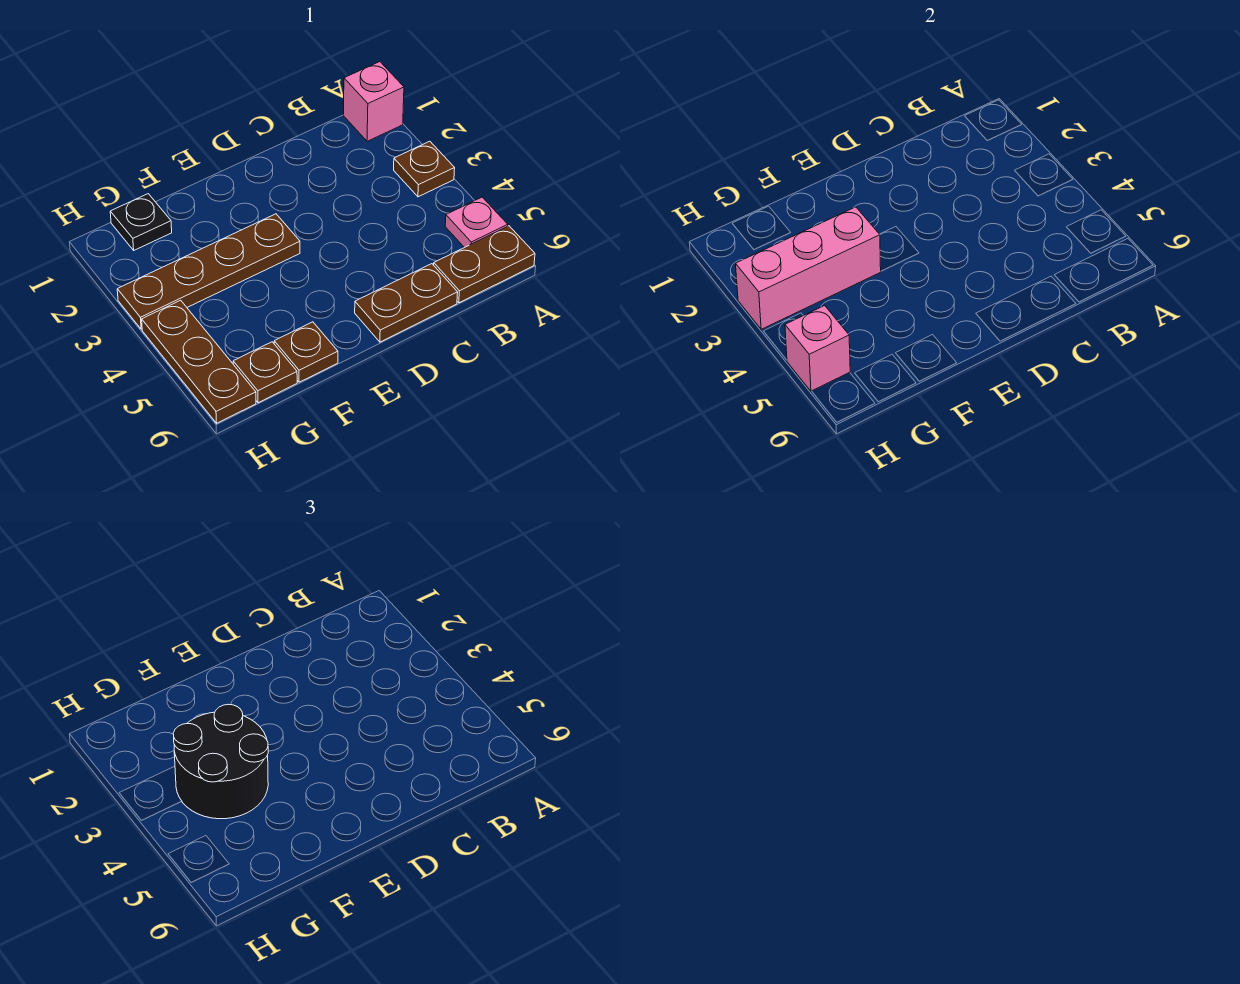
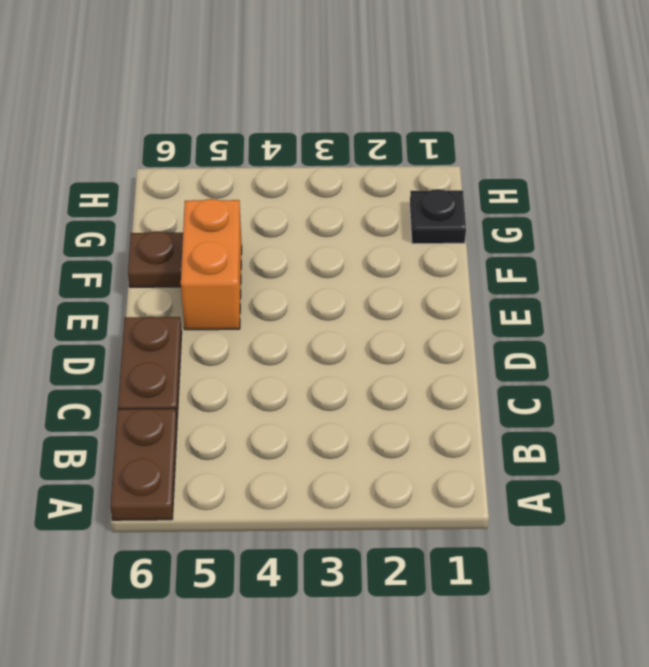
orange brick E5:F5 level 1 -> none
none -> pink brick A1 level 1
none -> brown plate A3 level 1
none -> pink plate A5 level 1

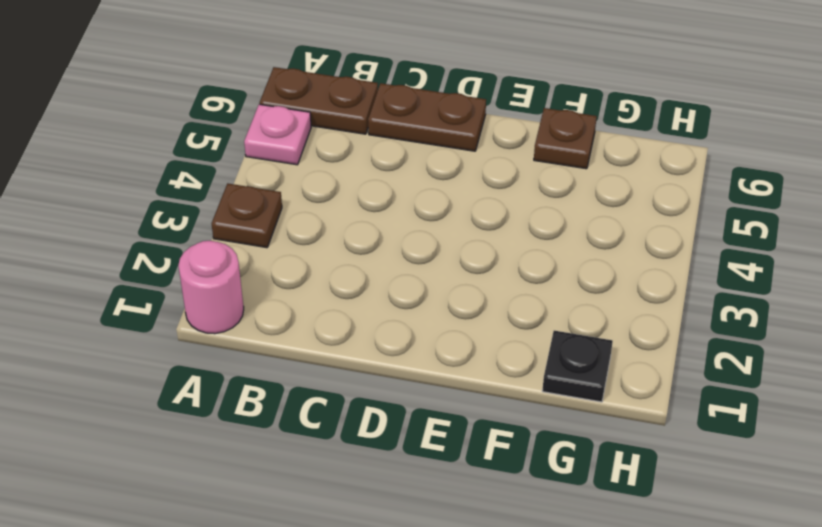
pink round brick A1 level 1 -> pink brick A1 level 1
none -> brown plate E3:H3 level 1
none -> brown plate G6 level 1
none -> brown plate H4:H6 level 1

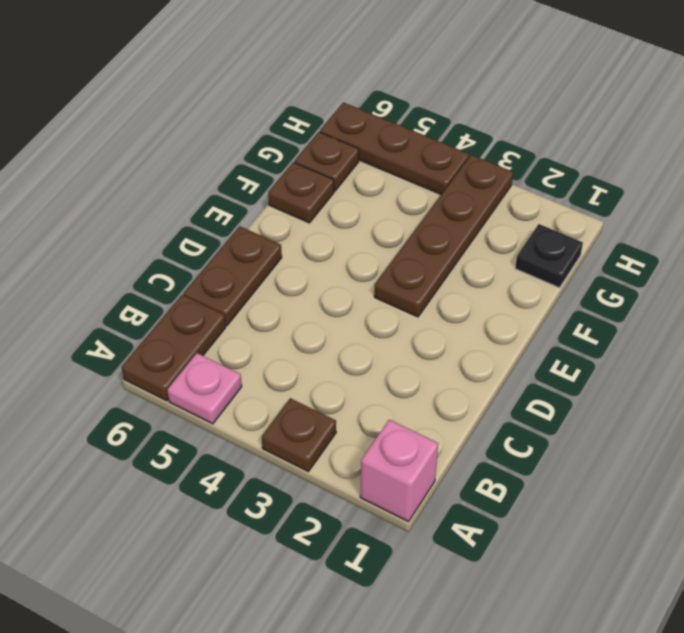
none -> pink brick F3:H3 level 2
none -> pink brick H5 level 2
none -> black round brick F3:G4 level 3

